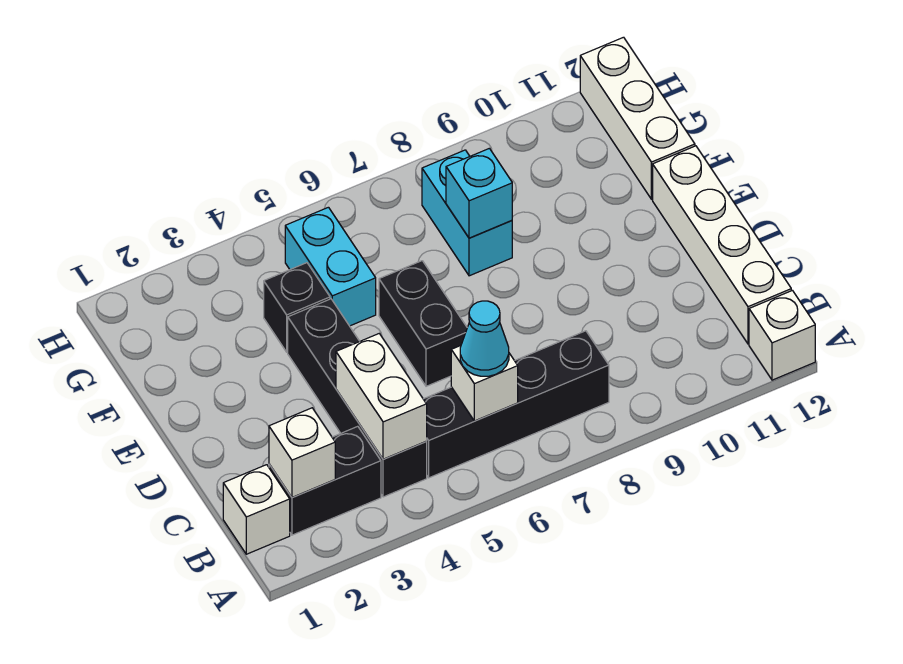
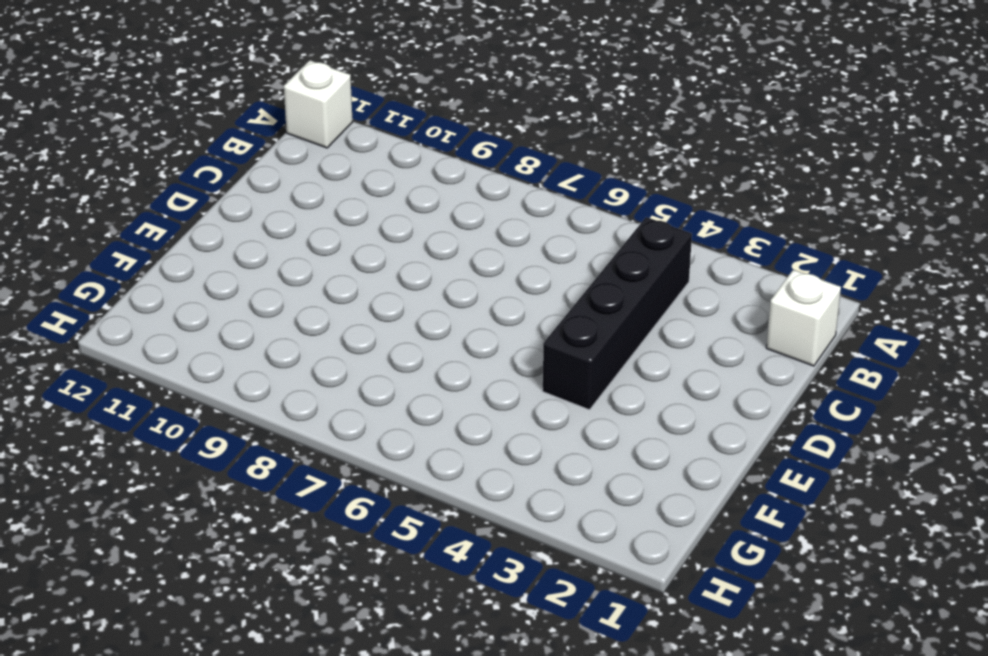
none -> black brick B2:B3 level 1
none -> black brick B5:B8 level 1
none -> white brick B12:E12 level 1

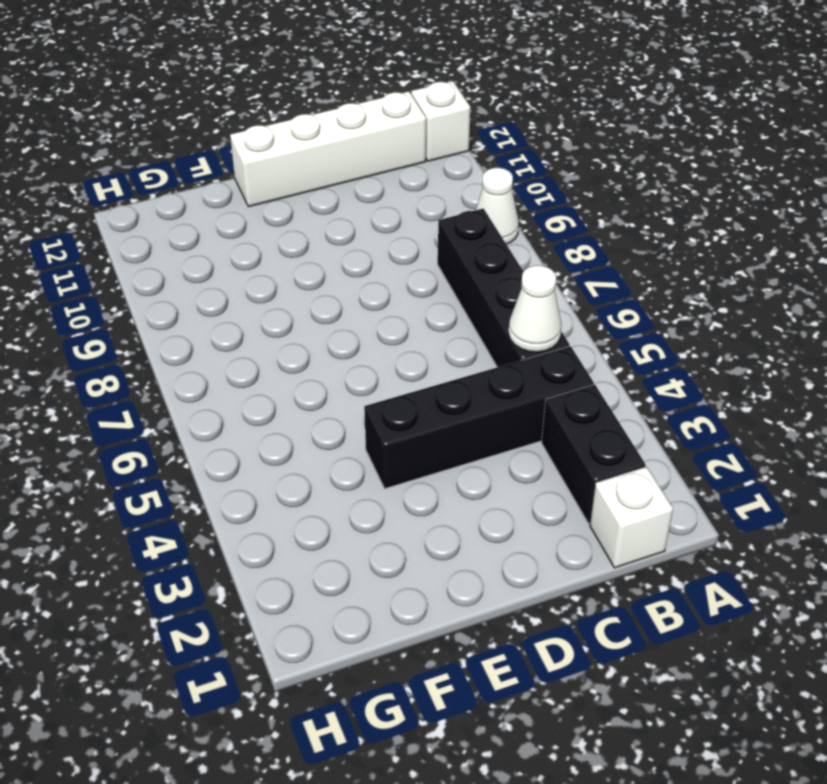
white cone A9 level 1 -> none
white cone B5 level 2 -> none
none -> black brick D6:E6 level 1
none -> black brick F4 level 1
none -> cyan brick F5:G5 level 1

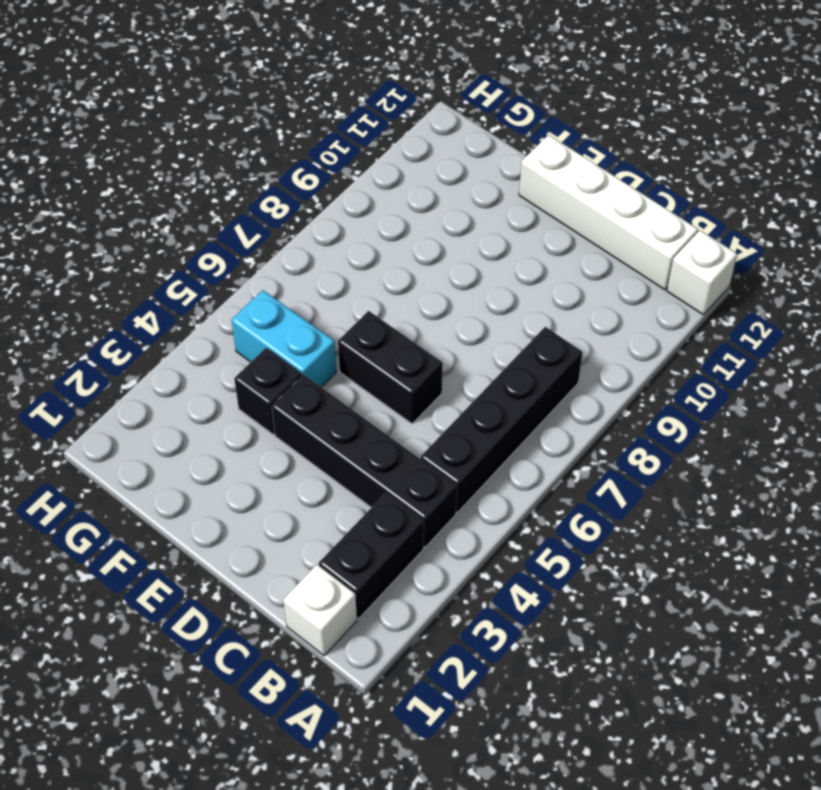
none -> cyan brick F8:G8 level 1
none -> white brick F12:H12 level 1
none -> white brick B2 level 2

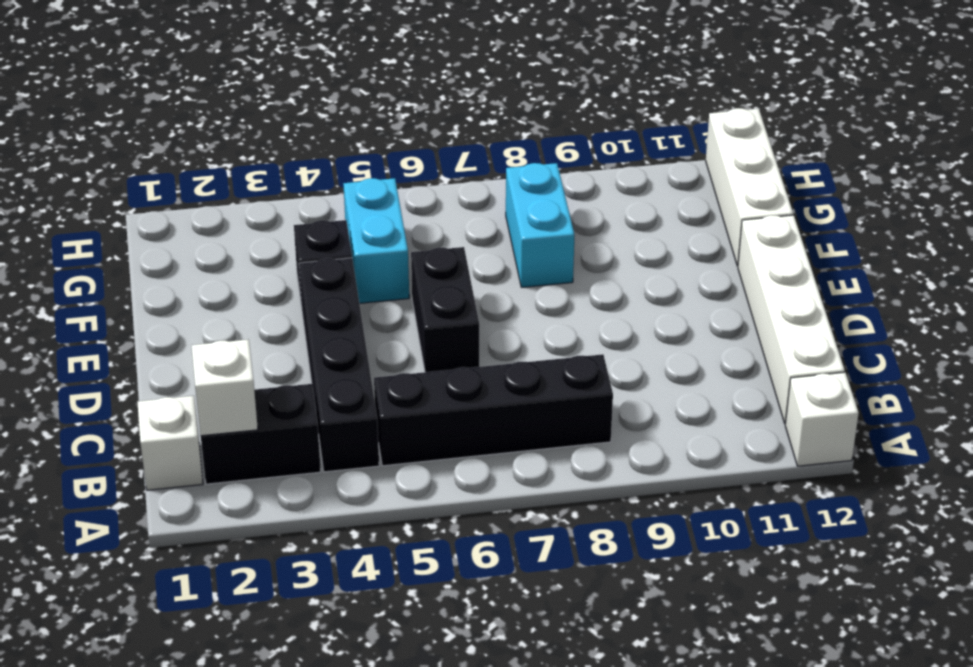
none -> white brick B4:C4 level 2
none -> white brick B6 level 2
none -> cyan brick F8 level 2

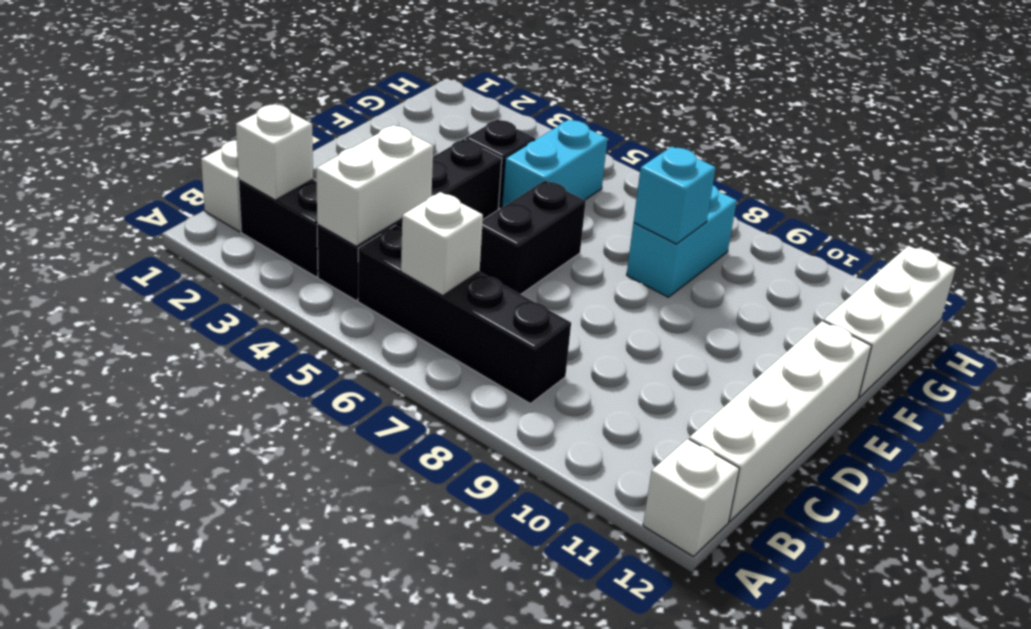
none -> cyan cone B6 level 3

